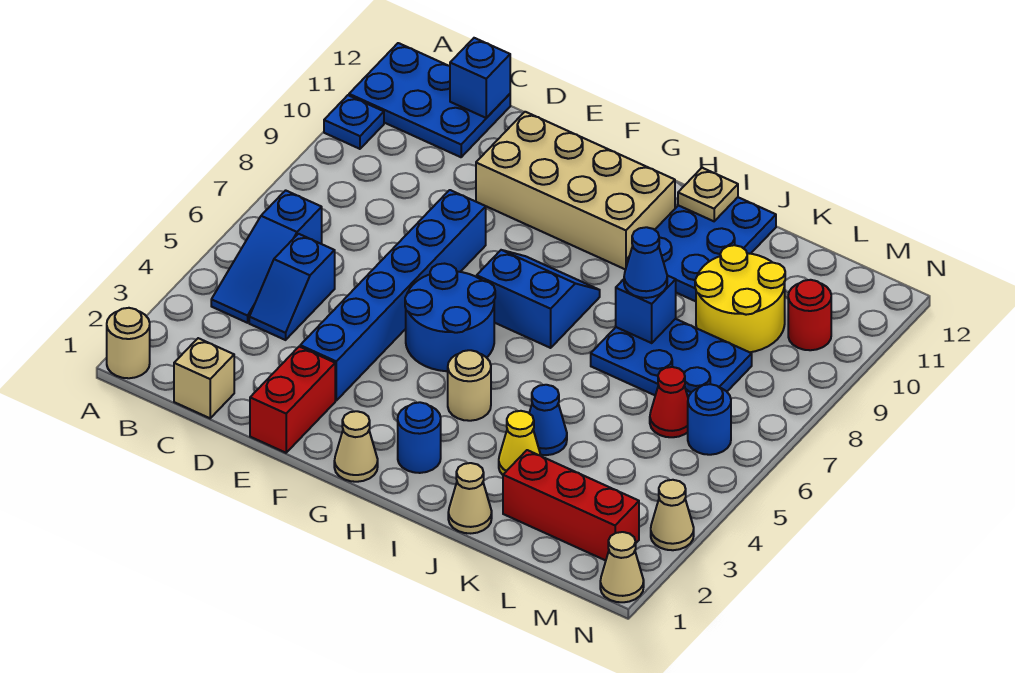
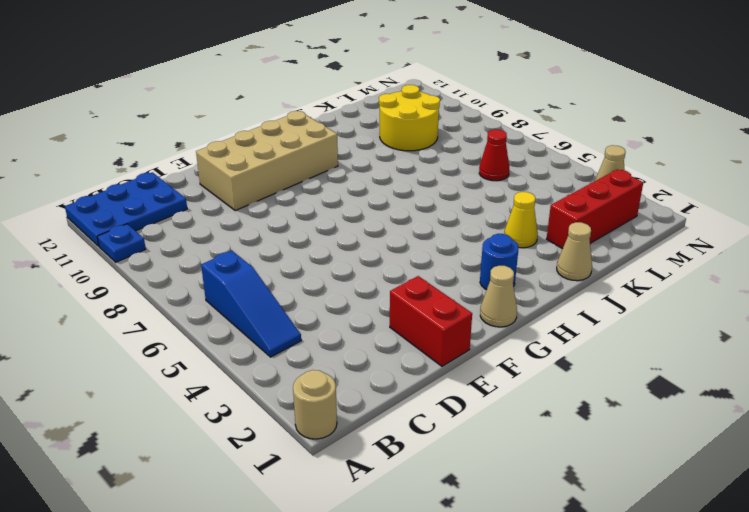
none -> tan brick C1 level 1
none -> blue slope C4:C5 level 1 top 5
none -> blue brick E3:E8 level 1
none -> blue round brick F5:G6 level 1

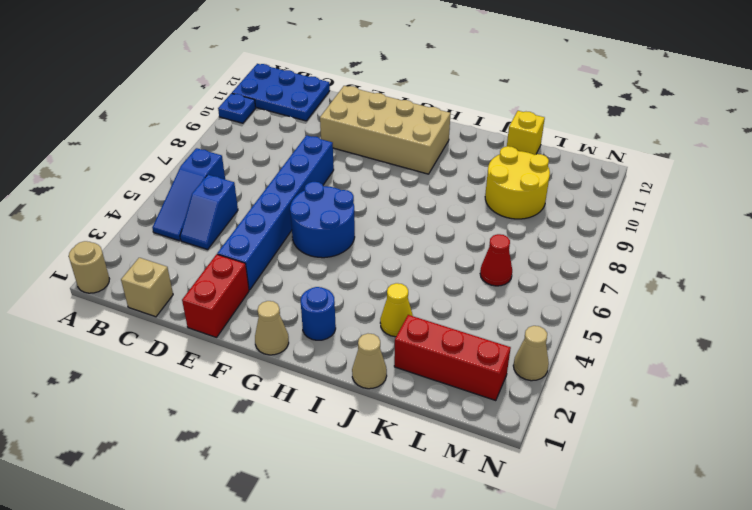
yellow brick K12 level 1 -> none
none -> blue slope G7:H8 level 1 top 7
none -> tan round brick H4 level 1
none -> blue plate I10:J12 level 1
none -> blue cone J4 level 1

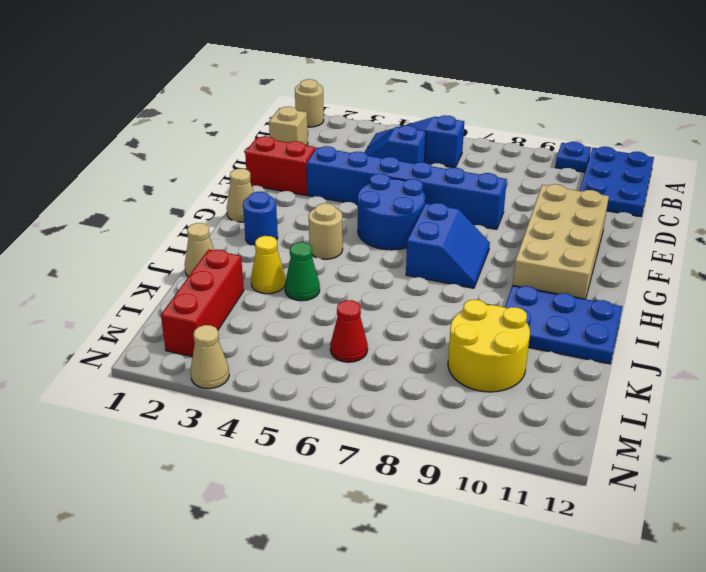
green cone J4 level 1 -> blue cone J4 level 1
none -> blue plate J7:L8 level 1
none -> blue round brick M6 level 1
none -> red round brick M10 level 1
none -> tan cone N1 level 1

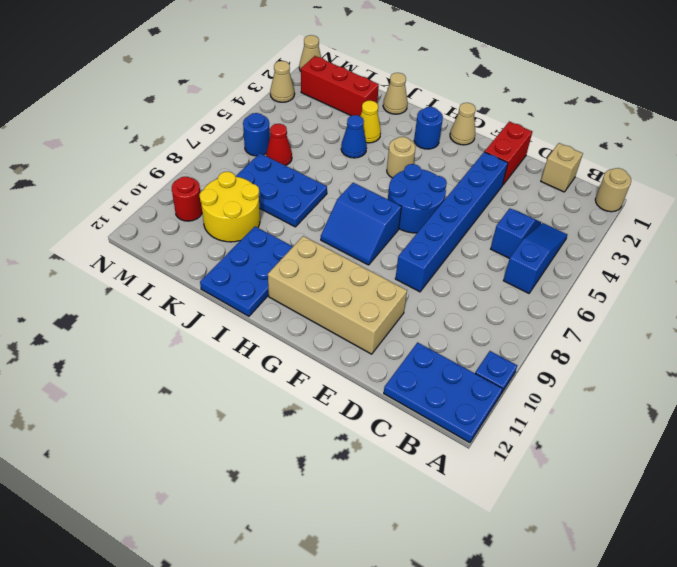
none -> blue brick C12 level 2
none -> tan plate I12 level 2
none -> blue brick J8 level 2
none -> blue cone J8 level 3

